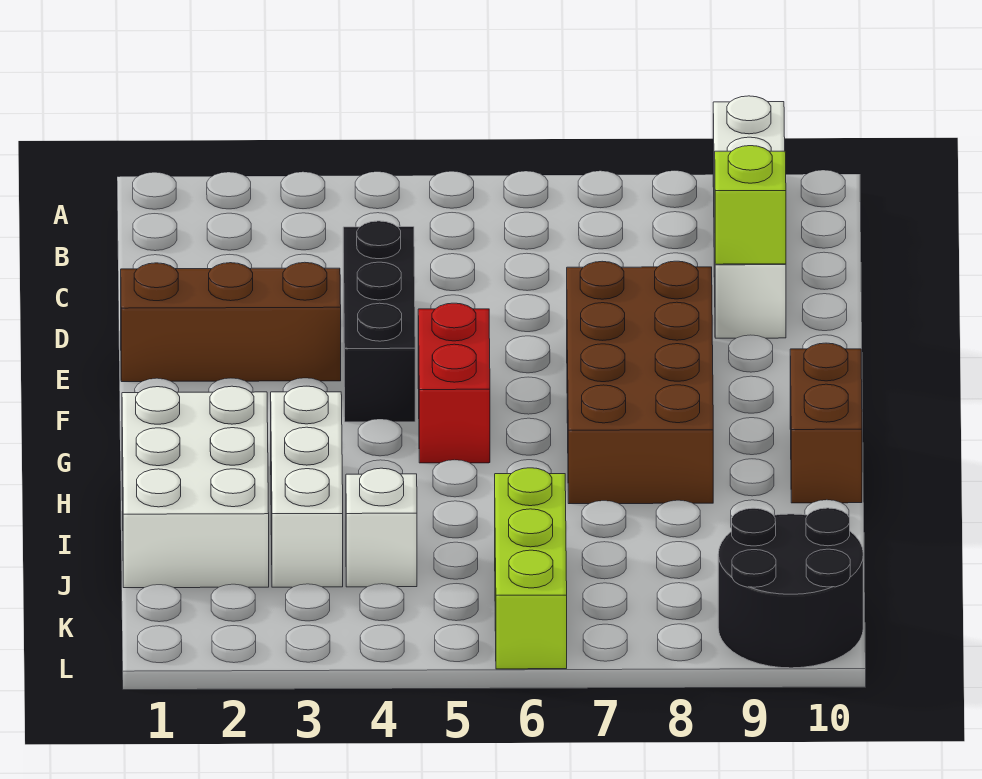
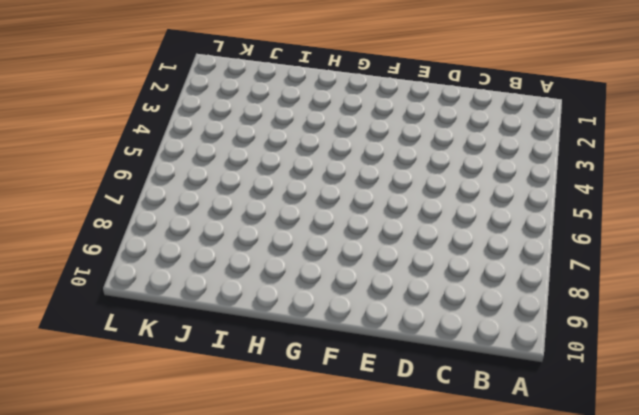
none -> white brick A9:D9 level 1
none -> black brick D4:F4 level 1
none -> brown brick E1:E3 level 1

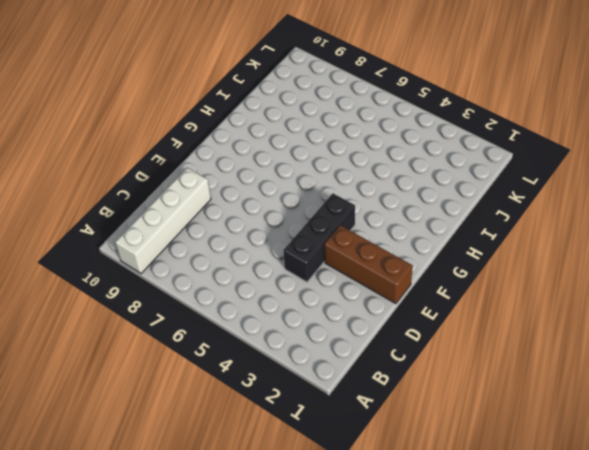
none -> brown brick E7:H8 level 1
none -> red brick F5:G5 level 1
none -> brown brick G10:H10 level 1

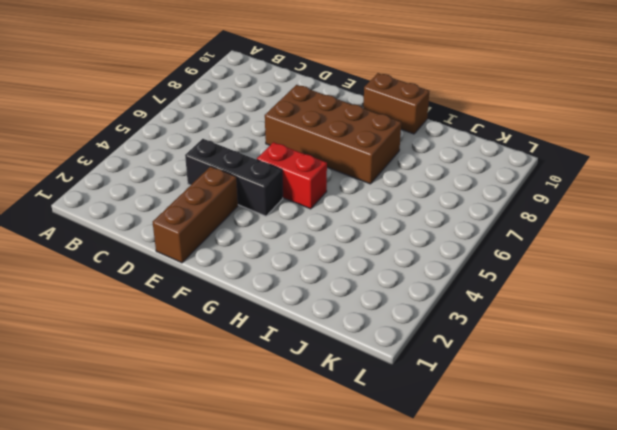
none -> white brick A9:D9 level 1
none -> white brick H1:J2 level 1
none -> white brick H3:J3 level 1

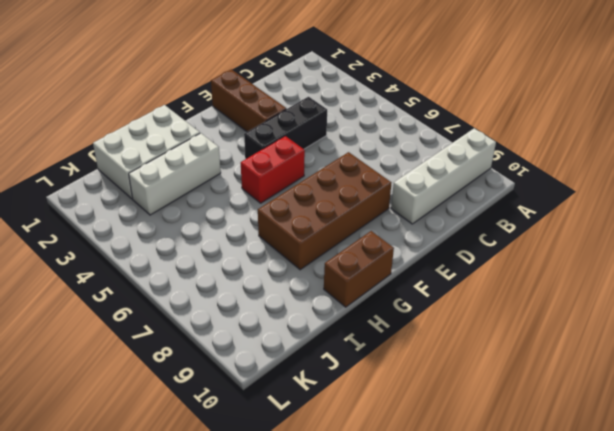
none -> white brick J4 level 1
none -> lime brick J6:L6 level 1
none -> black round brick K9:L10 level 1

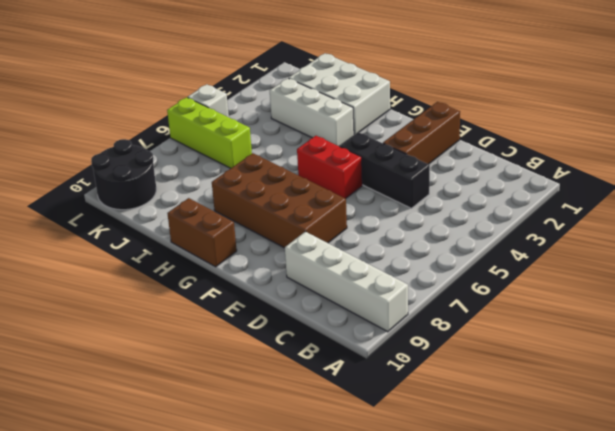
white brick L5 level 1 -> white brick J4 level 1
none -> lime brick D9 level 2

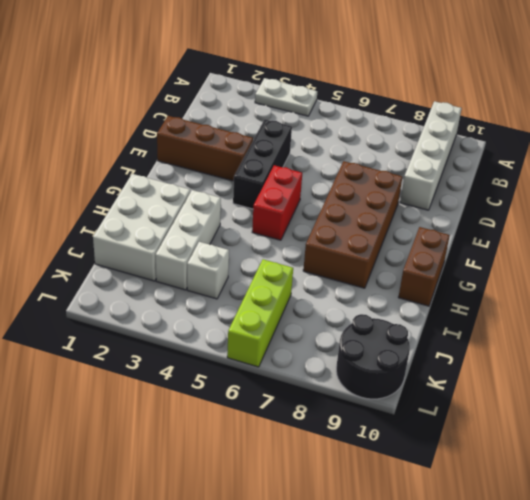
white plate A3:A4 level 1 -> none
none -> lime brick D9 level 2

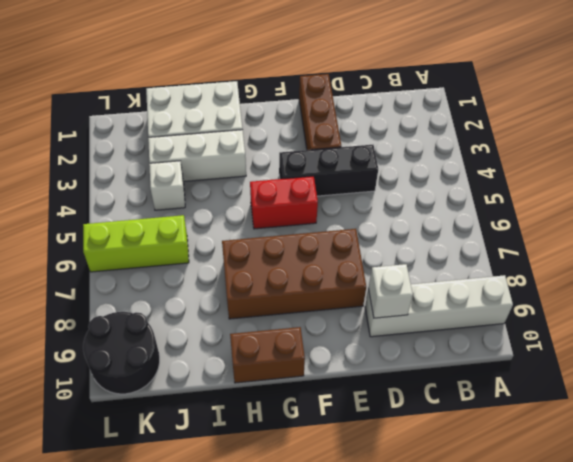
white brick D9 level 2 -> lime brick D9 level 2

